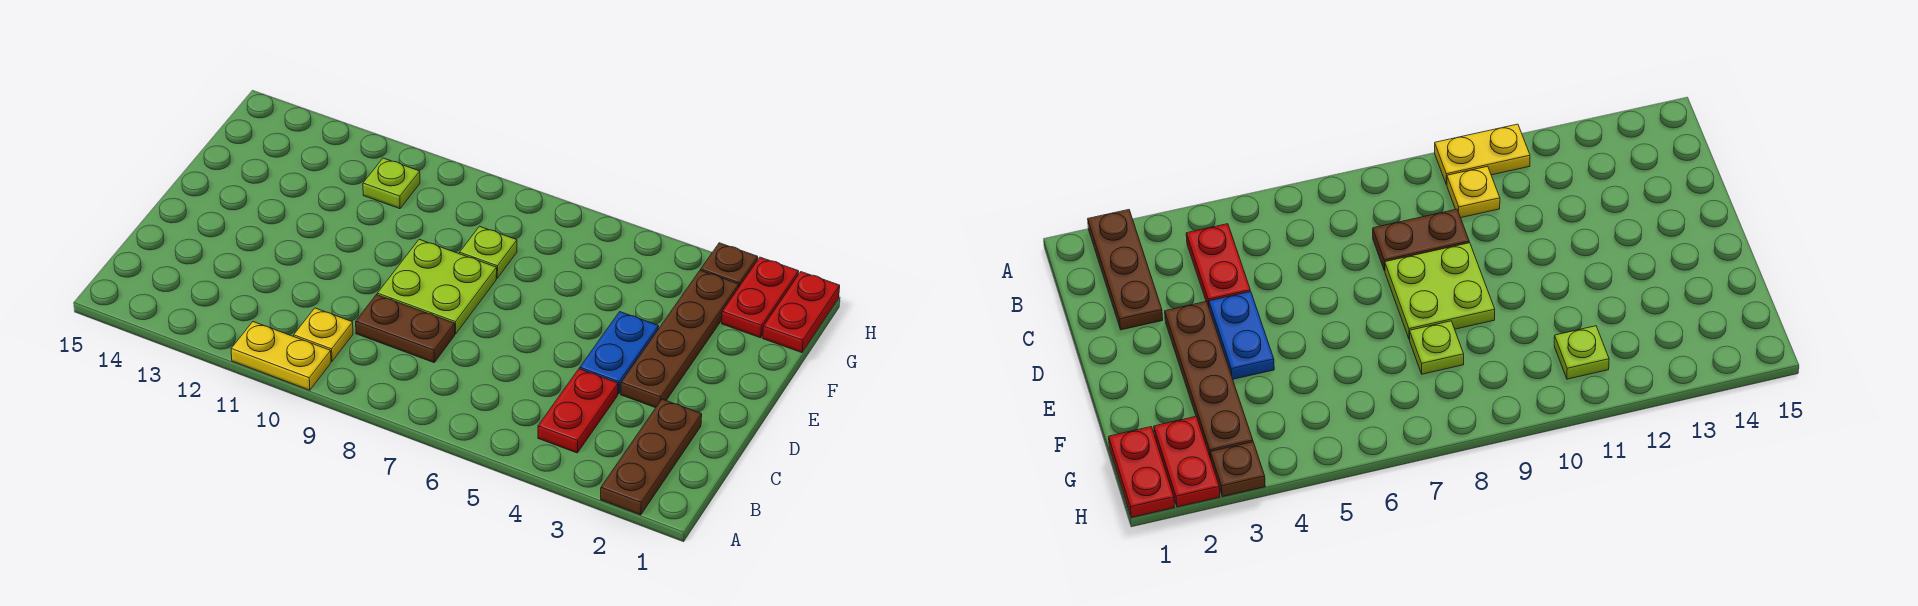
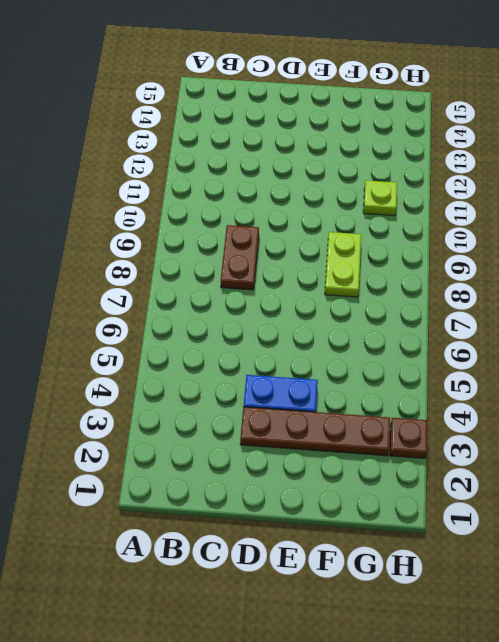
lime plate F8:F9 level 1 -> lime plate F8 level 1
none -> brown plate A2:C2 level 1
none -> yellow plate A10:A11 level 1
none -> red plate B4:C4 level 1

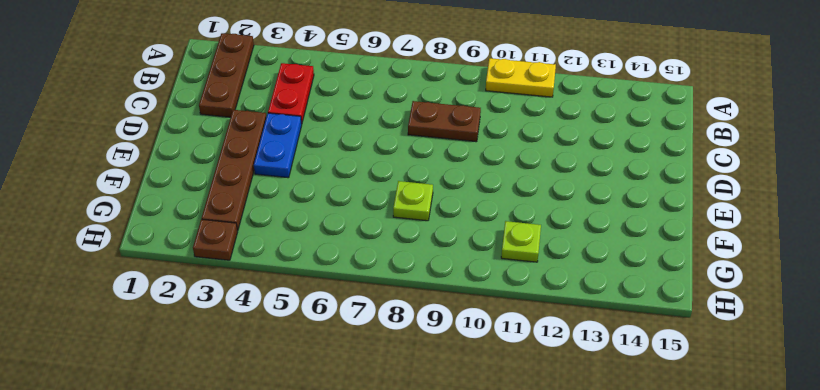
none -> yellow plate B10 level 1
none -> lime plate D8:E9 level 1
none -> red plate G1:H1 level 1

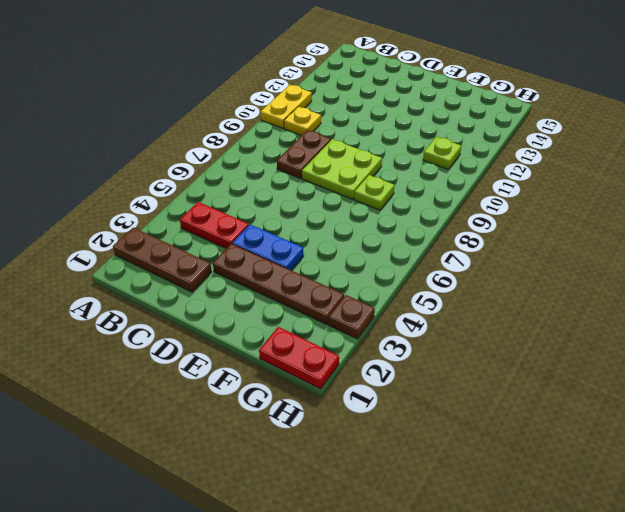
none -> red plate G2:H2 level 1

